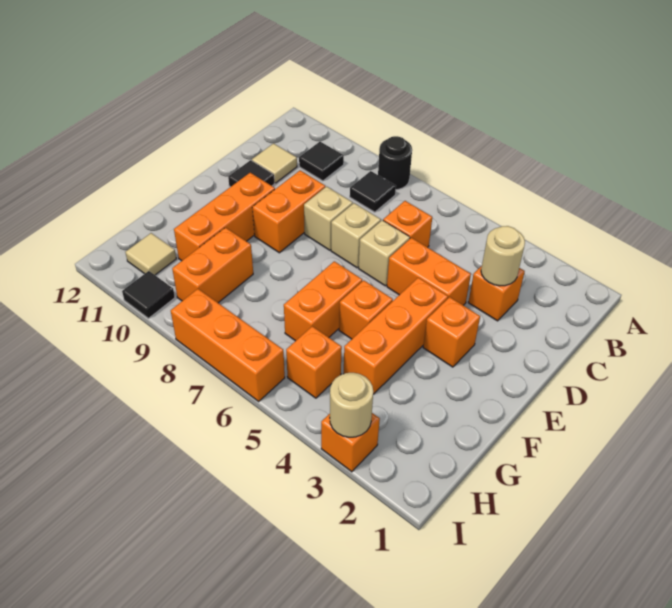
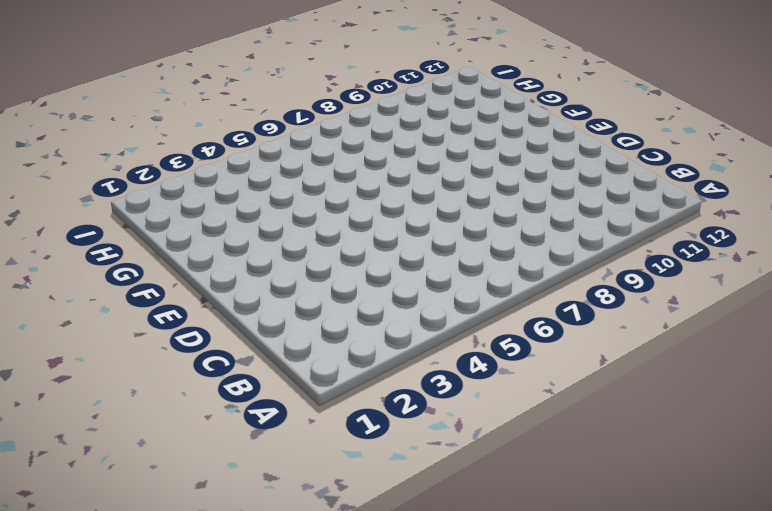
none -> black round brick A8 level 1
none -> black tile B8 level 1
none -> black tile B10 level 1

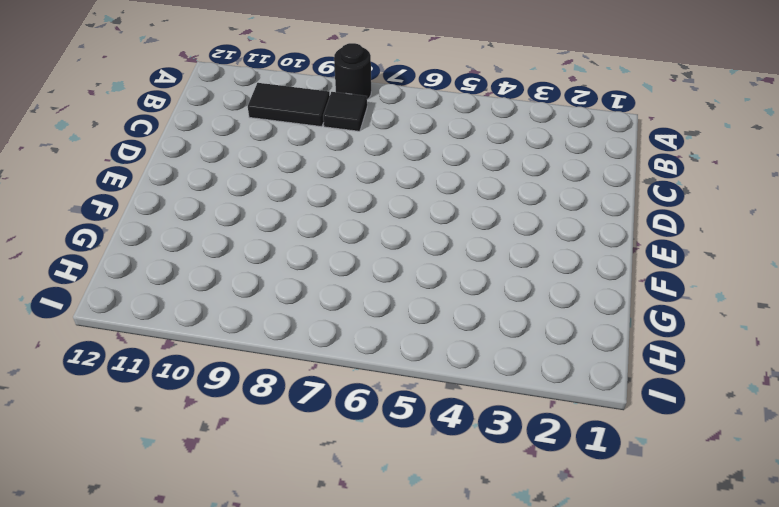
black tile B9:B10 level 1 -> black tile B10 level 1
none -> orange brick C3 level 1
none -> orange brick C6 level 1
none -> tan tile C11 level 1

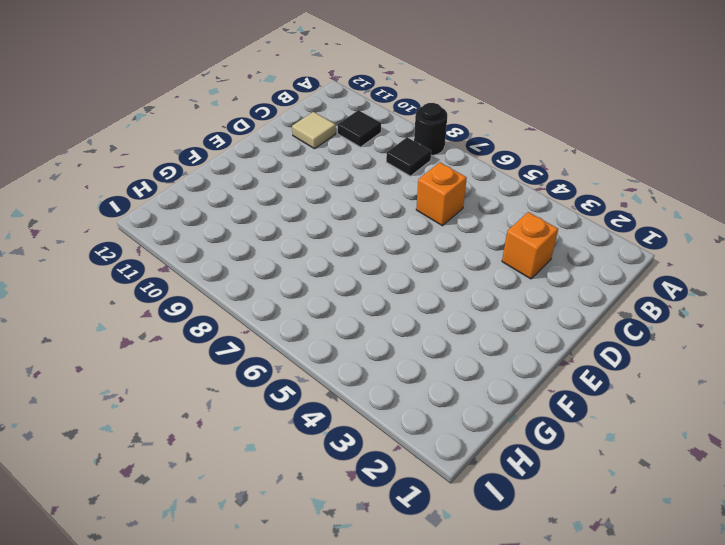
none -> orange brick D4:D5 level 1
none -> tan brick D6 level 1
none -> tan brick D7 level 1

